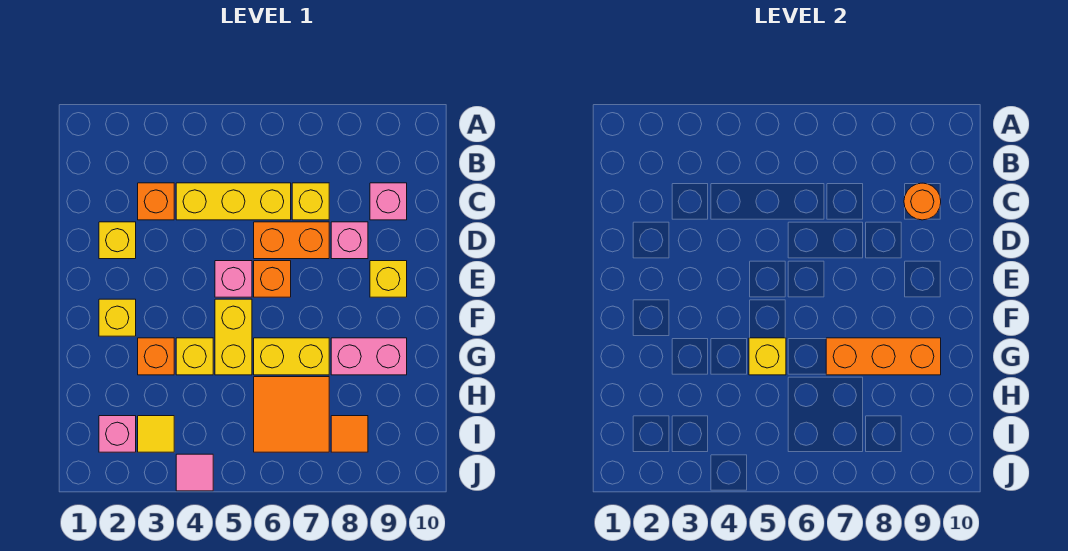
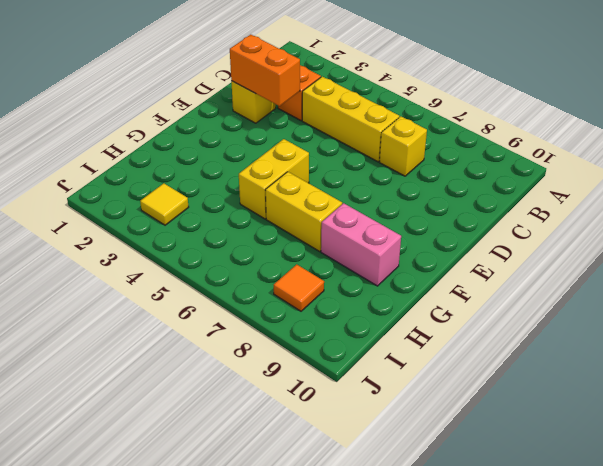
orange brick D2:D3 level 2 -> orange brick D6:D7 level 1
none -> pink brick C9 level 1
none -> pink brick D8 level 1
none -> pink brick E5 level 1

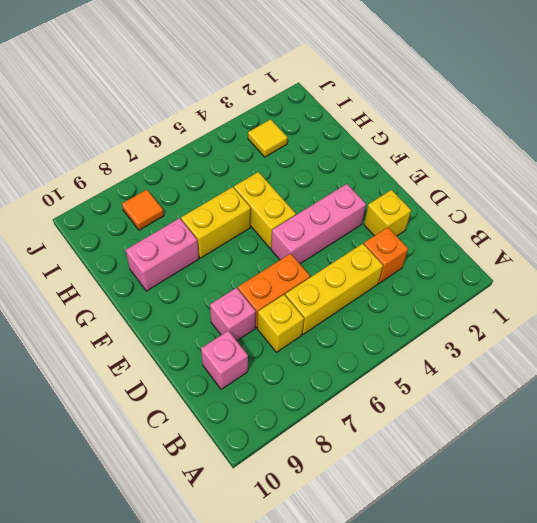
pink brick E3:E5 level 1 -> pink brick E5 level 1
none -> orange brick E6 level 1
none -> yellow brick E9 level 1
none -> yellow brick F2 level 1

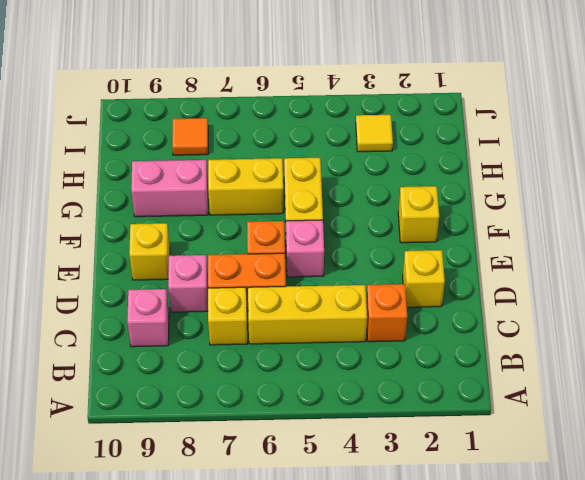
none -> orange brick G3 level 1
none -> yellow brick G4 level 1
none -> orange tile H6:I7 level 1

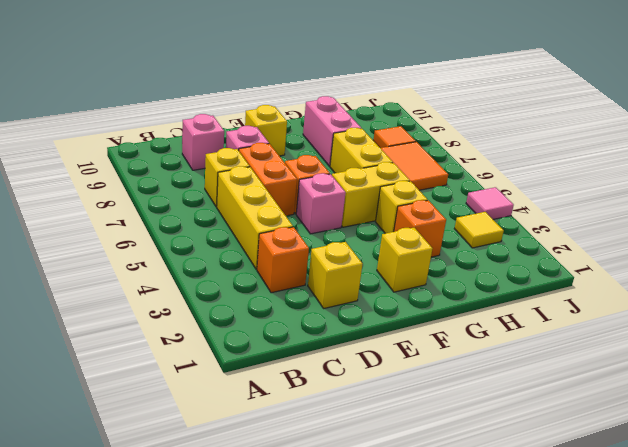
none -> pink brick I2 level 1
none -> orange round brick C9 level 2
none -> yellow brick G5 level 2

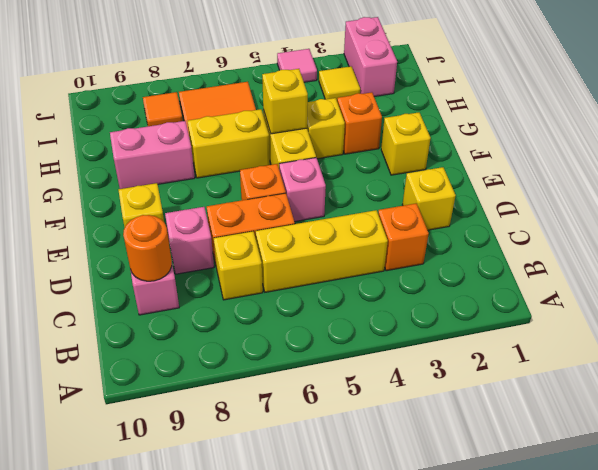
pink brick I2:J2 level 1 -> pink brick I2 level 1
none -> orange brick G7:G9 level 2

